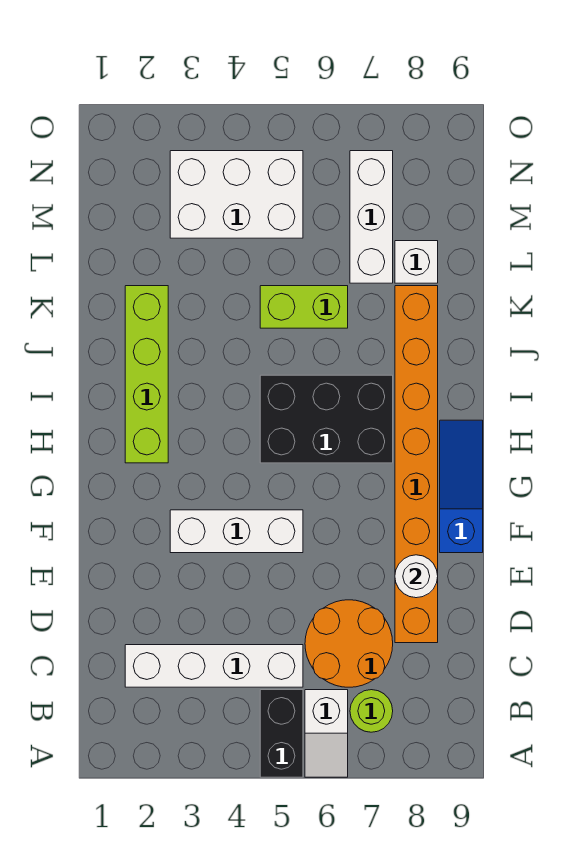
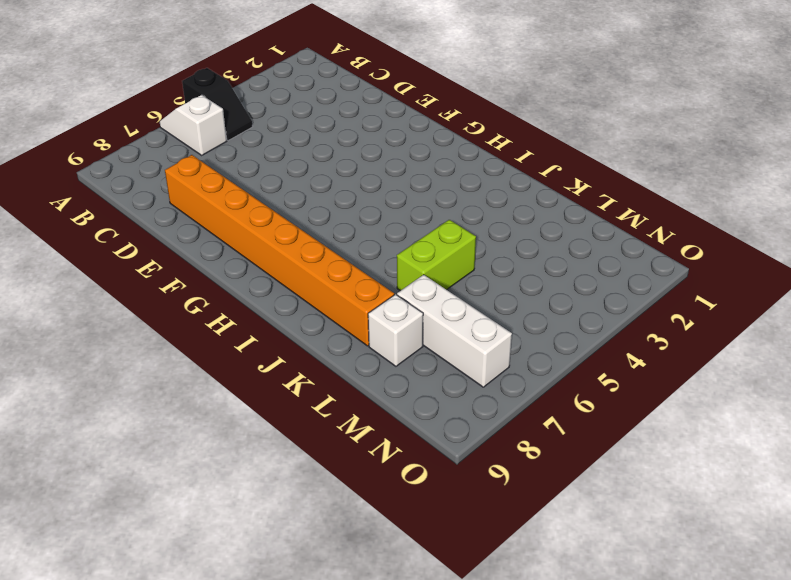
black slope A5:B5 level 1 top A -> black brick A5:B5 level 1
none -> lime round brick B7 level 1
none -> white brick C2:C5 level 1
none -> orange round brick C6:D7 level 1

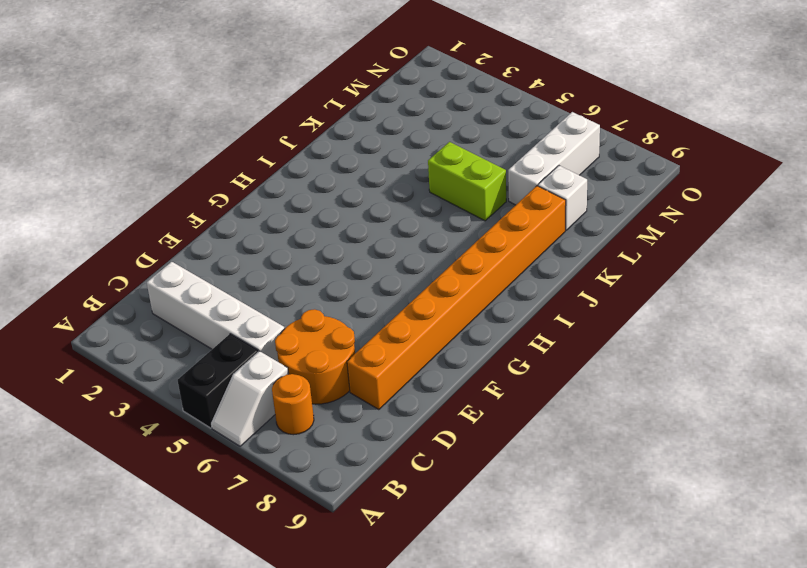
orange round brick B7 level 1 -> lime round brick B7 level 1
none -> white brick F3:F5 level 1
none -> blue slope F9:H9 level 1 top F
none -> lime brick H2:K2 level 1

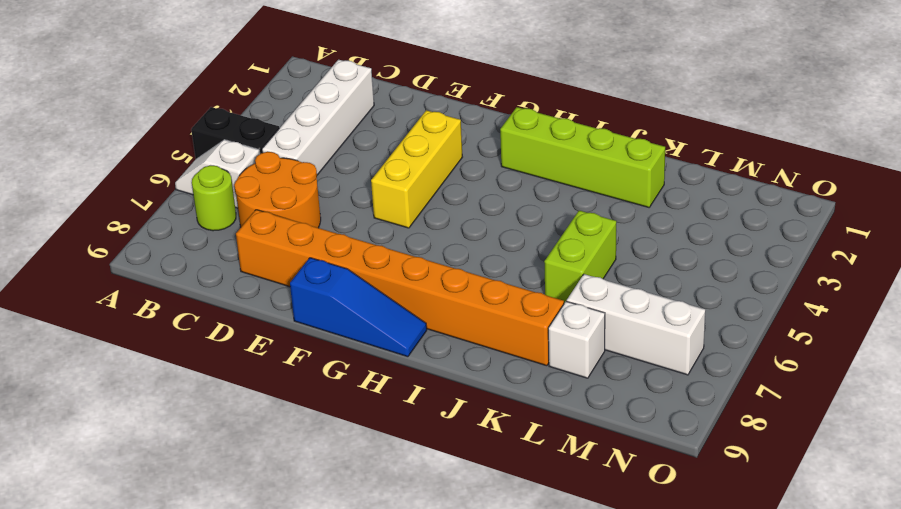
yellow brick F3:F5 level 1 -> white brick F3:F5 level 1
none -> black brick H5:I7 level 1
none -> white brick M3:N5 level 1
none -> white round brick E8 level 2

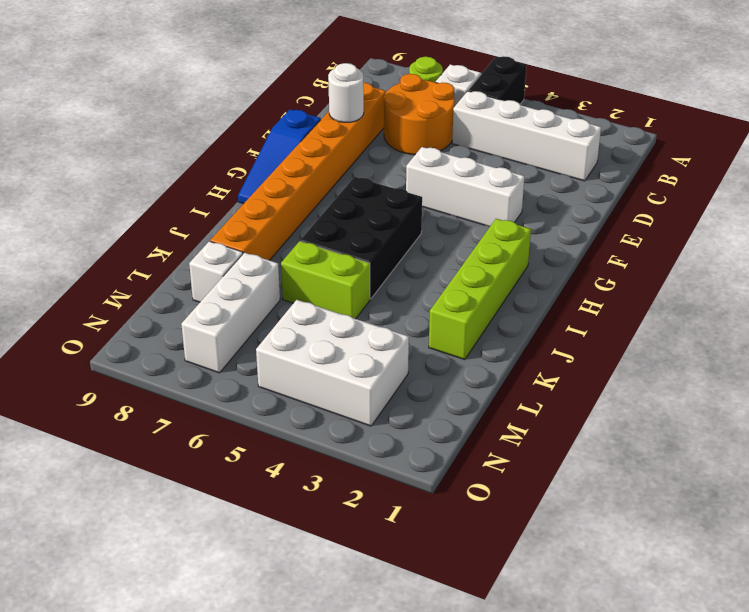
black brick H5:J6 level 1 -> black brick H5:I7 level 1

